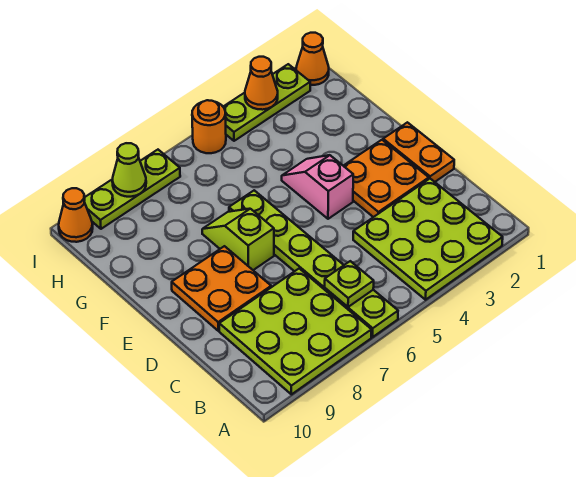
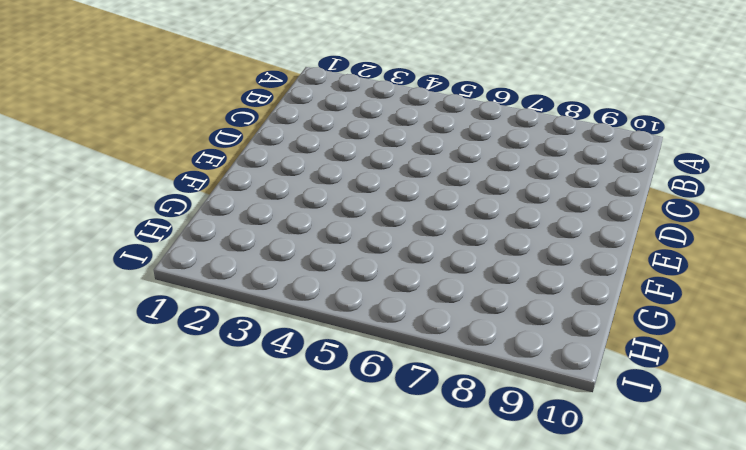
none -> lime plate A2:C4 level 1
none -> lime plate A6:F6 level 1
none -> lime plate A7:C9 level 1

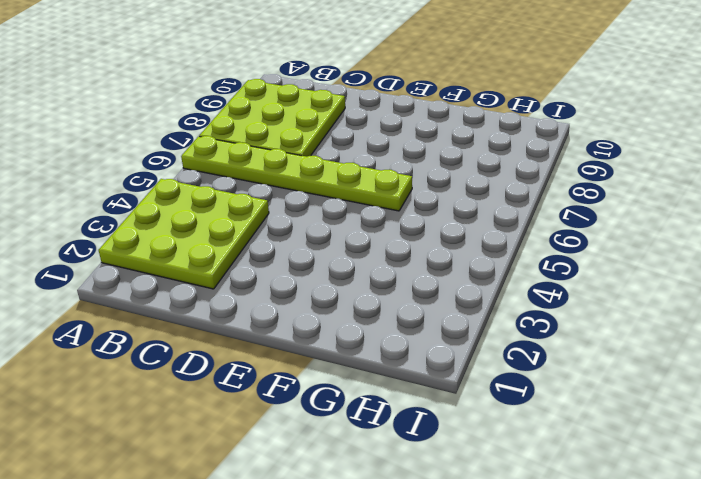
none -> orange plate D1:E1 level 1
none -> orange plate D2:E3 level 1
none -> orange plate D8:E9 level 1

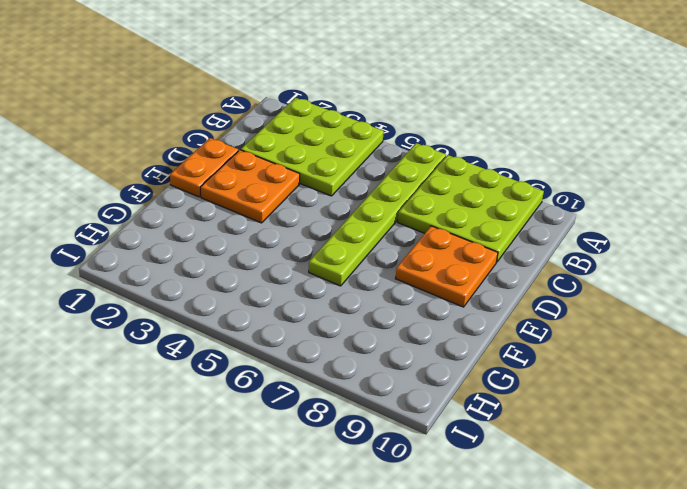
none -> pink slope E4:F4 level 1 top E
none -> lime slope E7:F7 level 1 top E
none -> orange cone I1 level 1

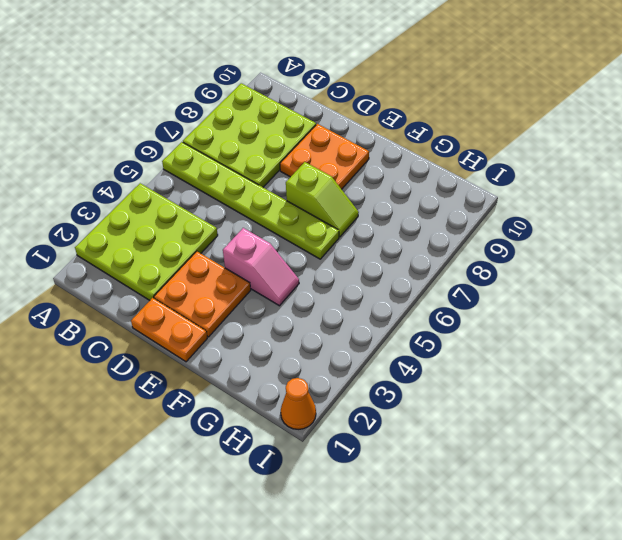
none -> lime plate I2:I4 level 1
none -> orange round brick I5 level 1
none -> lime plate I7:I9 level 1

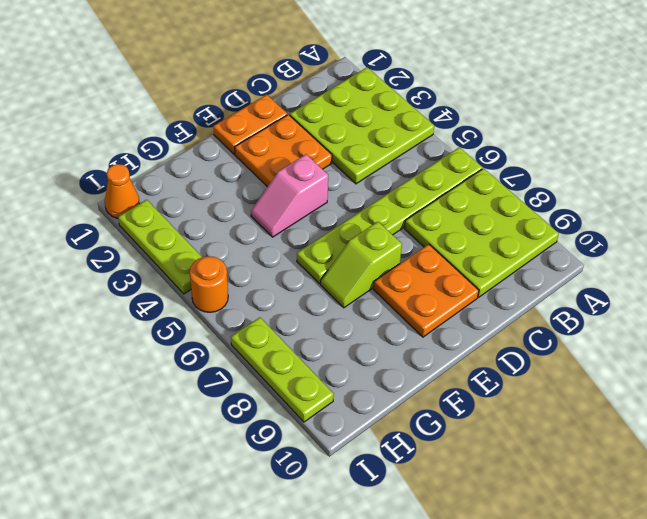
none -> orange cone I10 level 1
none -> lime plate B6 level 2
none -> orange cone I3 level 2

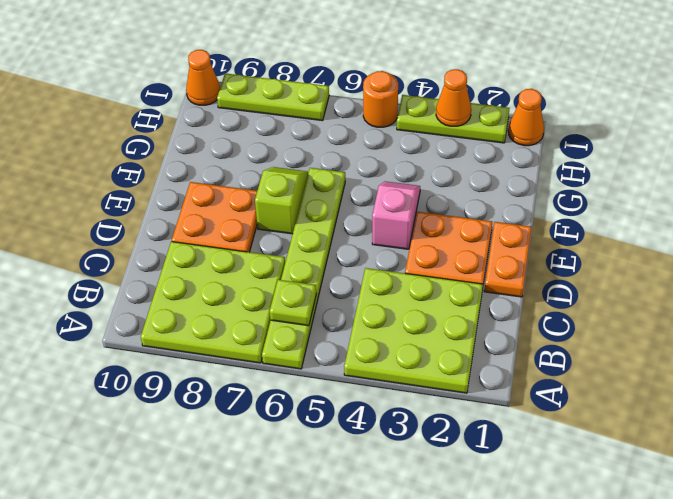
none -> lime cone I8 level 2

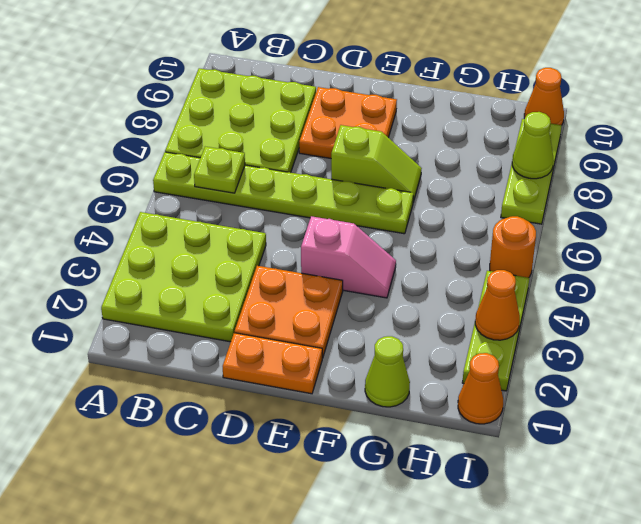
lime cone G1 level 1 -> none

